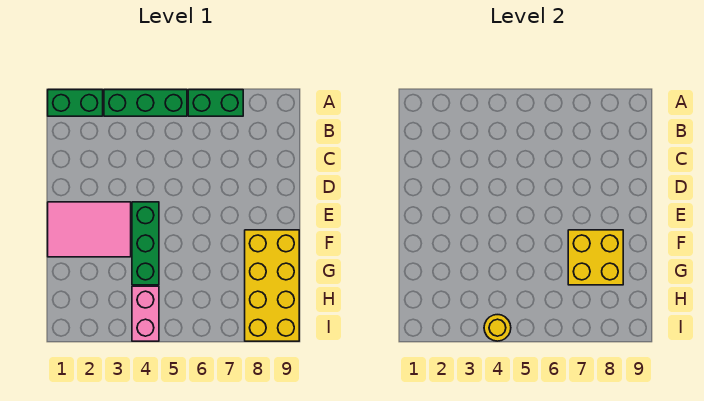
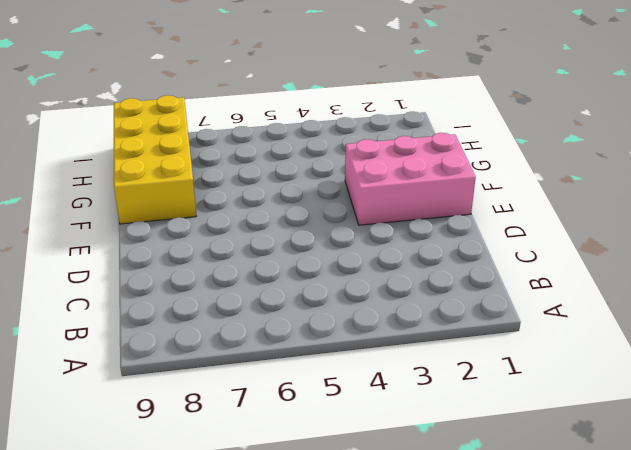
pink brick E1:F3 level 1 -> pink tile E1:F3 level 1
none -> green brick A1:A2 level 1
none -> green brick A3:A5 level 1

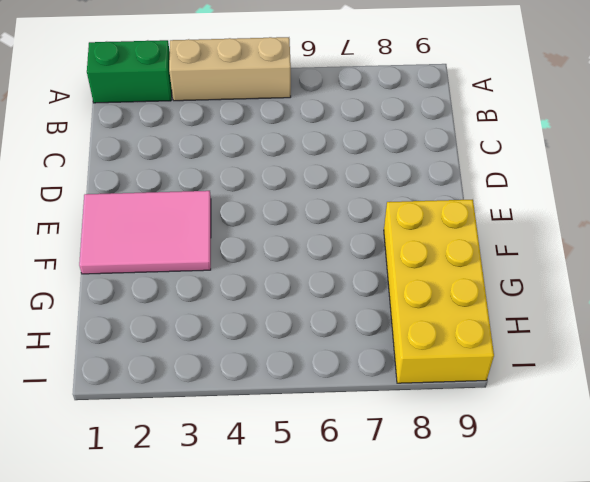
tan brick A3:A5 level 1 -> green brick A3:A5 level 1
none -> green brick A6:A7 level 1
none -> green brick E4:G4 level 1

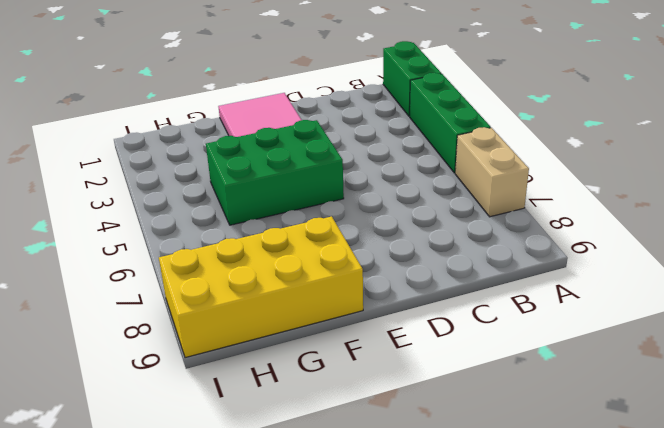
tan brick A6:A7 level 1 -> green brick A6:A7 level 1
green brick E4:G5 level 1 -> green brick E4:G4 level 1
none -> pink brick H4:I4 level 1
none -> yellow brick F7:G8 level 2

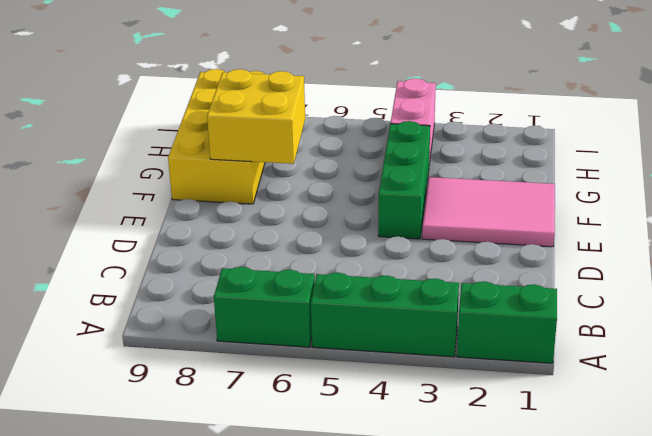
none -> yellow round brick I4 level 2

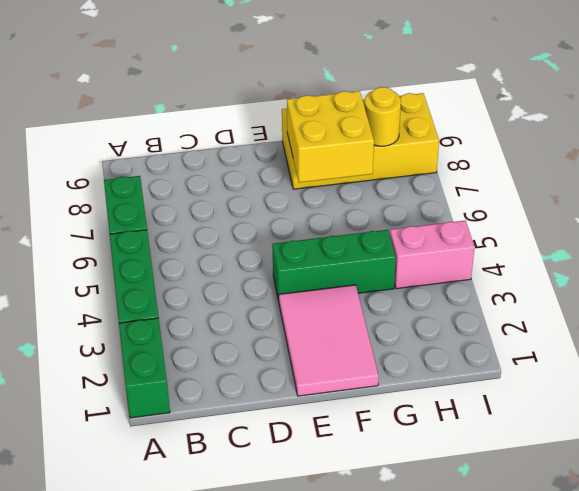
yellow round brick H8 level 2 -> yellow round brick I4 level 2

